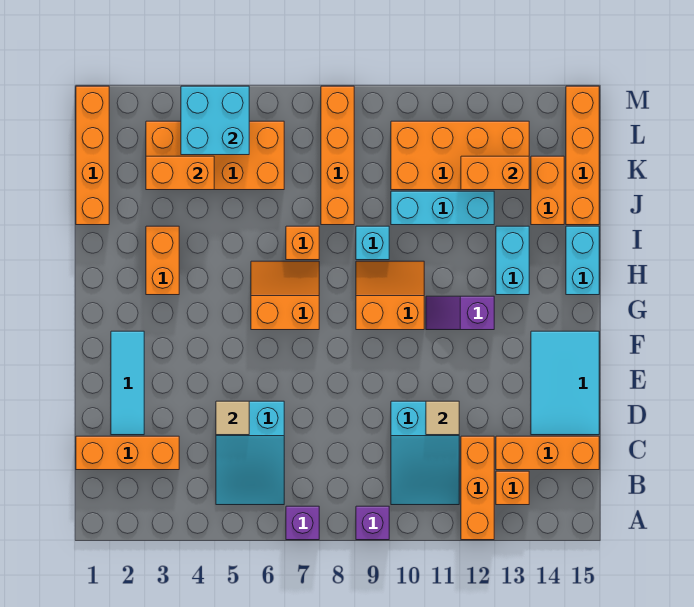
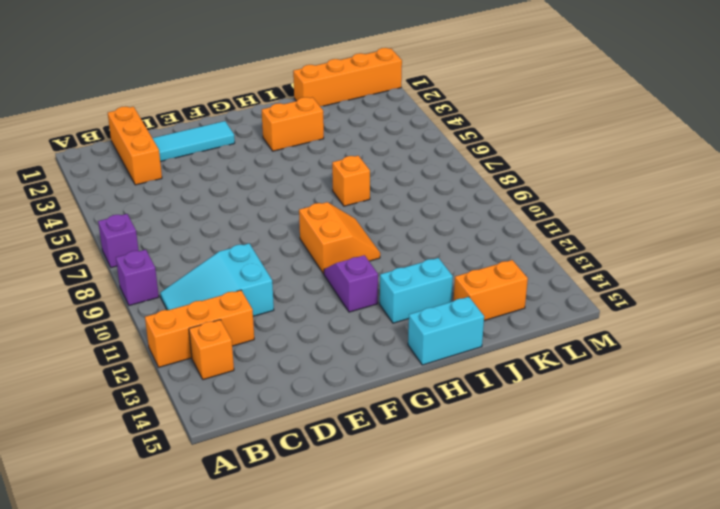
none -> cyan slope B5:D6 level 1 top D
none -> orange brick C13:C15 level 1
none -> cyan tile D14:F15 level 1
none -> orange slope G6:H7 level 1 top G

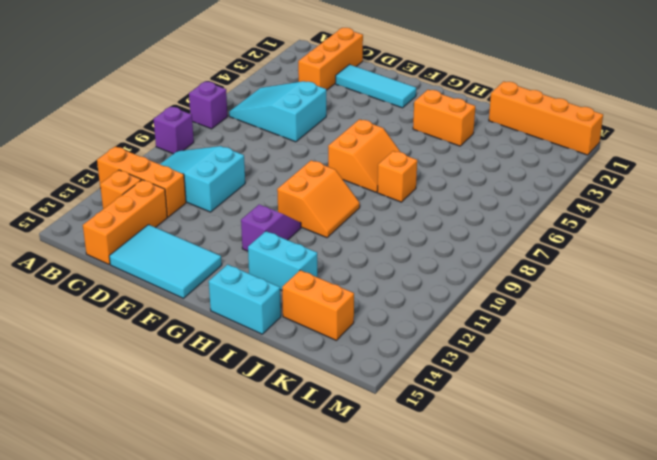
none -> cyan brick I9 level 1
none -> orange brick J8:M8 level 1
none -> cyan brick J10:J12 level 1
none -> orange brick J15:M15 level 1

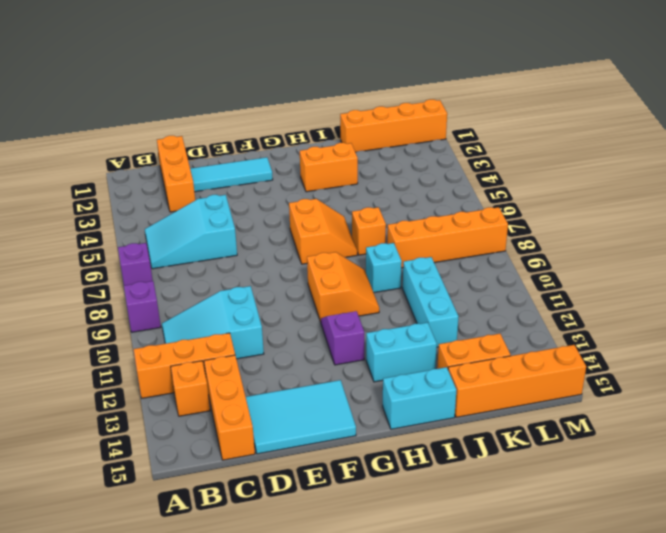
none -> orange brick K3:L6 level 1
none -> orange brick K10:L13 level 1
none -> tan tile D5 level 2
none -> tan tile D11 level 2

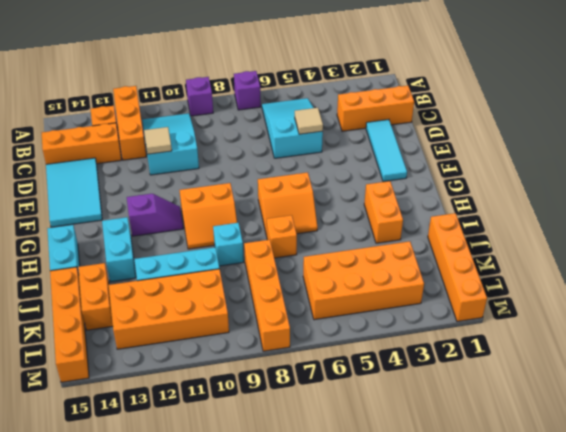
none -> orange brick K3:K4 level 2
none -> orange brick K12:K13 level 2
none -> cyan brick L4:M5 level 2

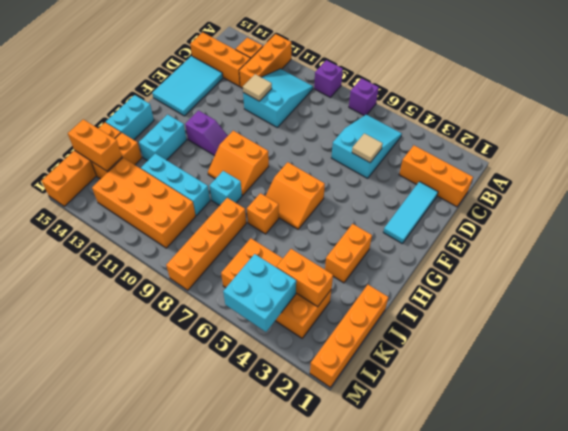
orange brick K14:K15 level 2 -> orange brick K12:K13 level 2

